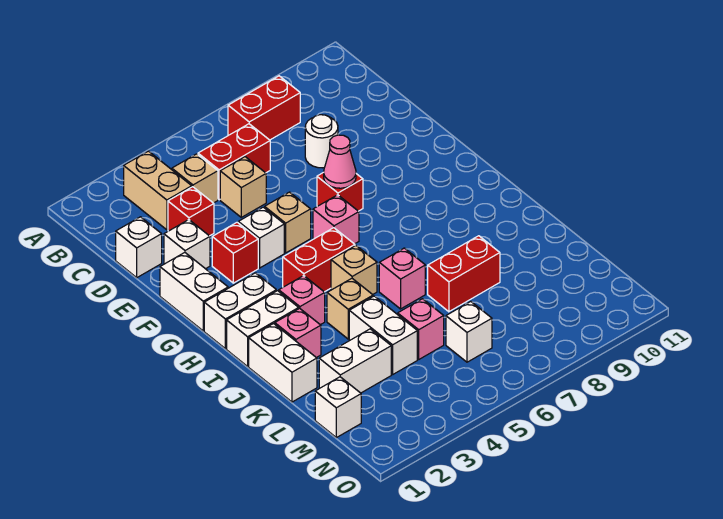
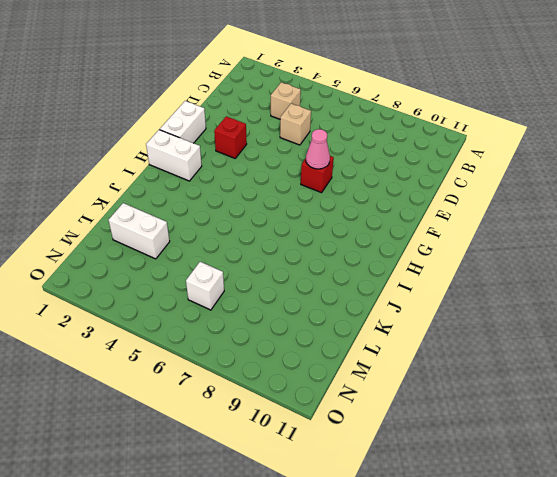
none -> tan brick B3:C3 level 1
none -> red brick B7:B8 level 1
none -> red brick C5:C6 level 1
none -> white brick D1 level 1

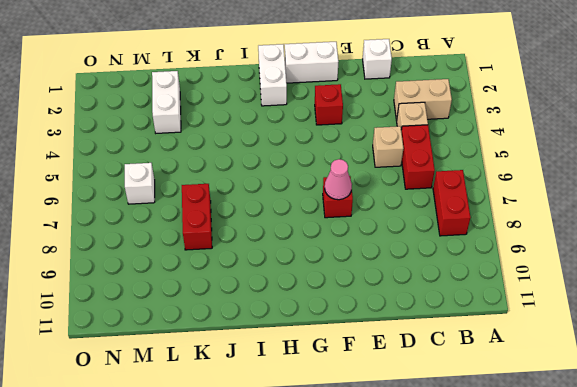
none -> red brick D3 level 1
none -> white round brick D8 level 1
none -> white brick E2 level 1
none -> white brick F4 level 1

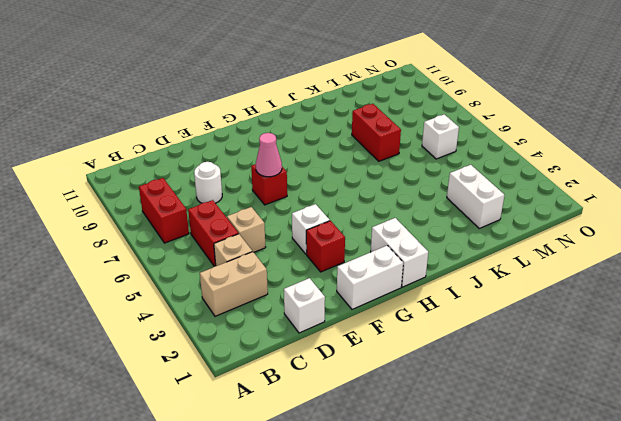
none -> red brick D3 level 1
none -> white brick E2 level 1
none -> tan brick F5 level 1
none -> pink brick G6 level 1

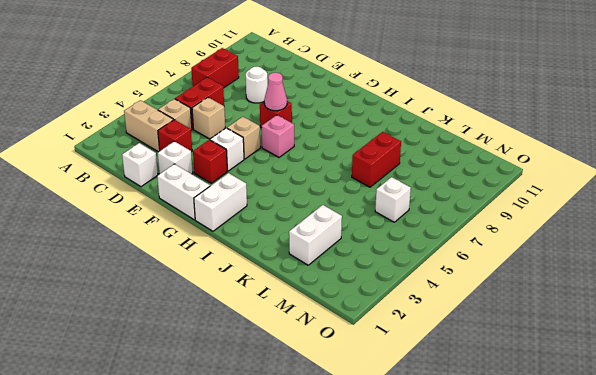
none -> red brick H4:H5 level 1
none -> white brick I1:I2 level 1
none -> pink brick I3 level 1
none -> tan brick I5 level 1

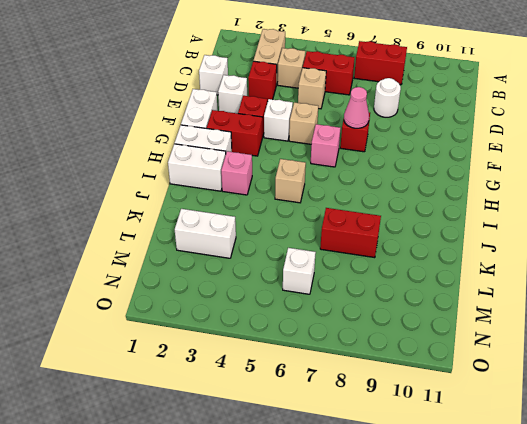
red brick G2:G3 level 1 -> red brick H4:H5 level 1
none -> white brick J1:K1 level 1
none -> pink brick J2 level 1
none -> tan brick J4 level 1
none -> pink brick J6 level 1

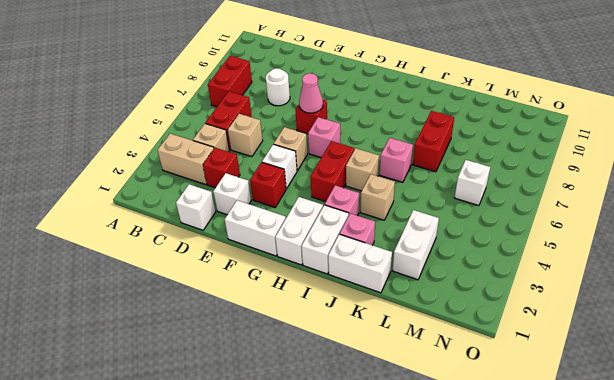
none -> white brick K4:L4 level 1
none -> pink brick L5 level 1
none -> white brick M1 level 1

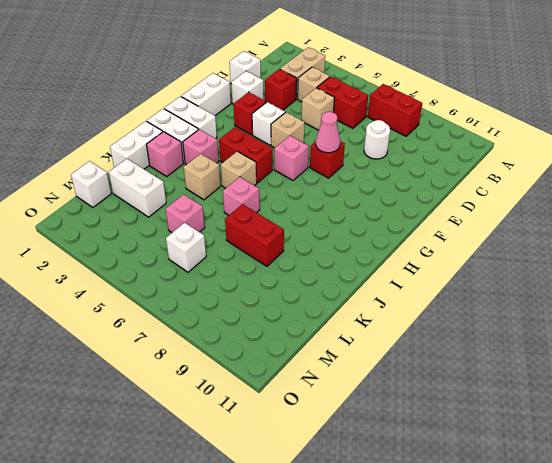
none -> white brick K4:L4 level 1

